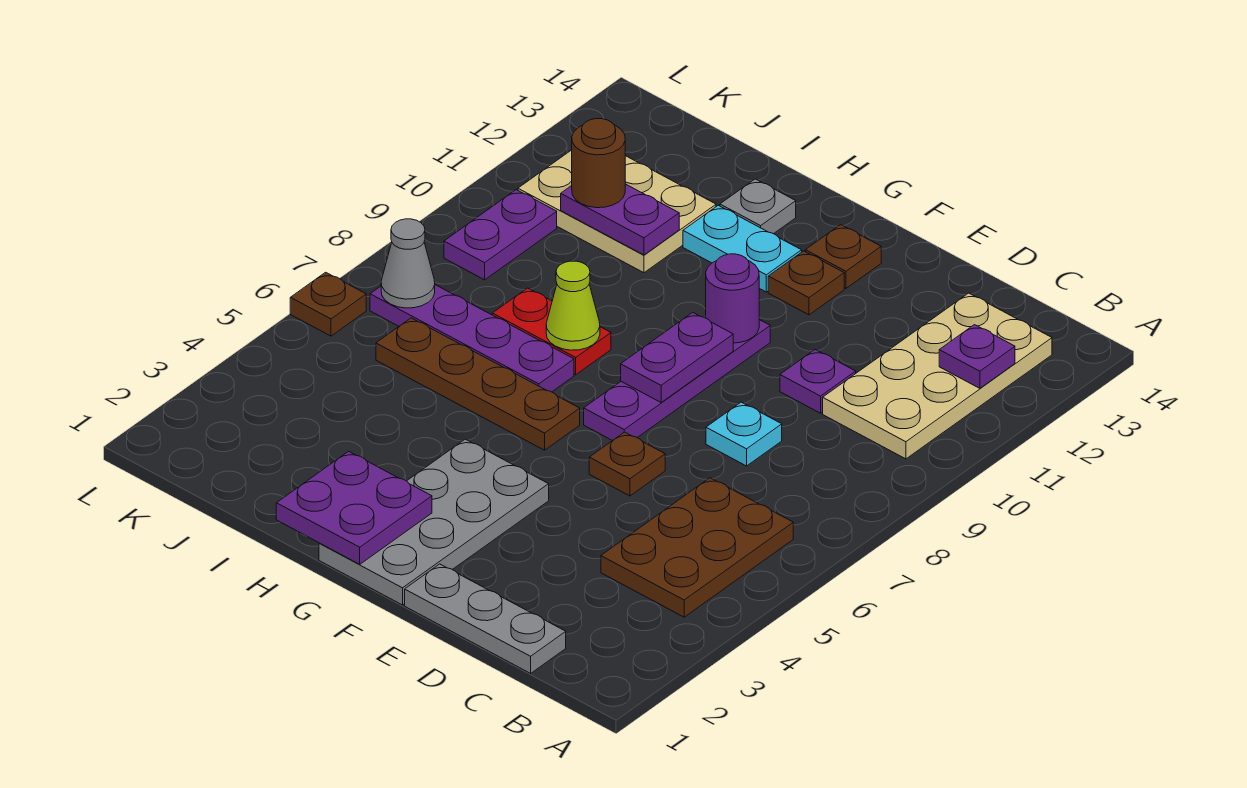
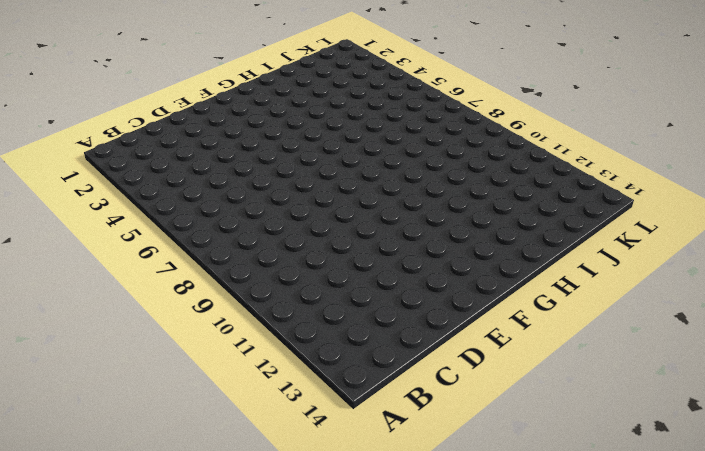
none -> brown plate B4:C6 level 1
none -> tan plate B10:C13 level 1
none -> grey plate C1:E1 level 1

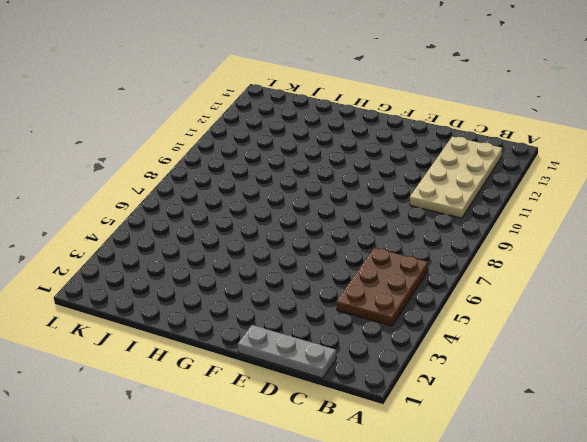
none -> cyan plate D8 level 1
none -> purple plate D10 level 1
none -> brown plate E6 level 1

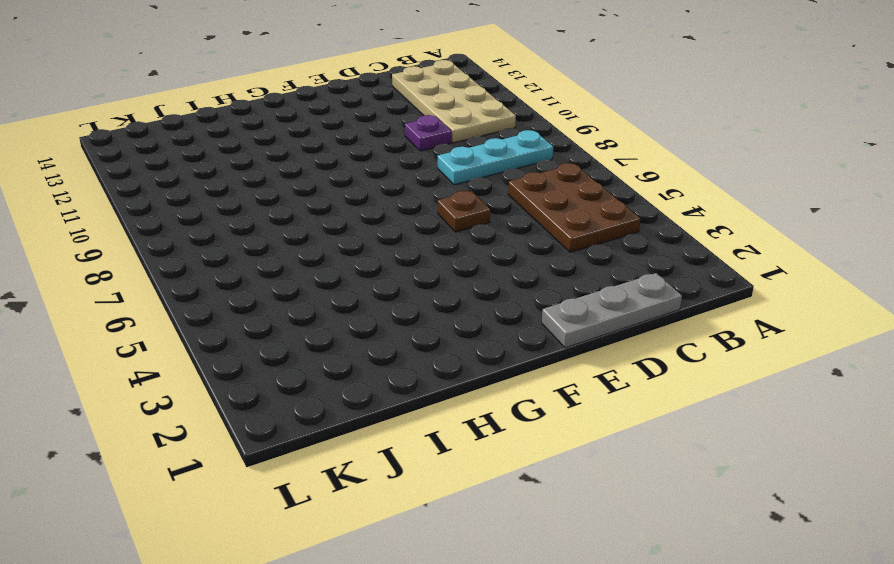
cyan plate B8:D8 level 1 -> cyan plate D8 level 1
none -> grey plate F1:G4 level 1
none -> purple plate F7:F10 level 1
none -> brown plate F12 level 1

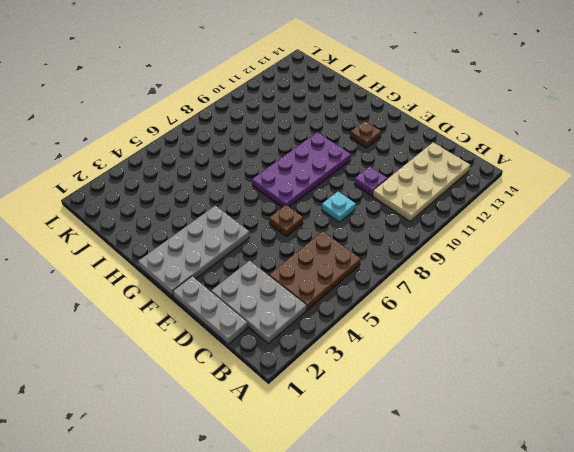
grey plate B2:D3 level 1 -> none
purple plate F7:G10 level 1 -> purple plate F7:F10 level 1
none -> brown plate F13 level 1
none -> brown plate G6:J6 level 1
none -> cyan plate G12:H12 level 1

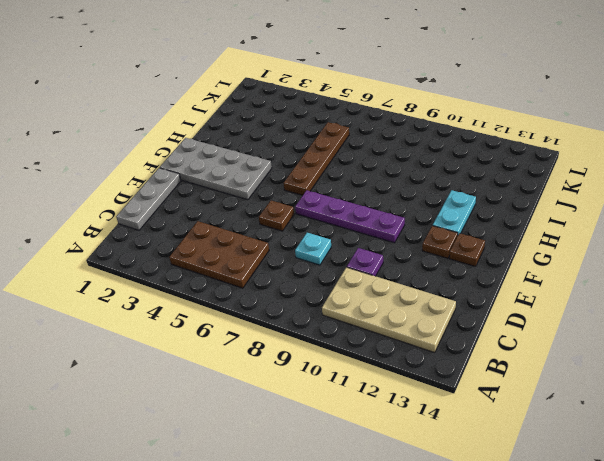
none -> purple plate H7:K7 level 1
none -> red plate H8:I8 level 1
none -> grey plate H13 level 1

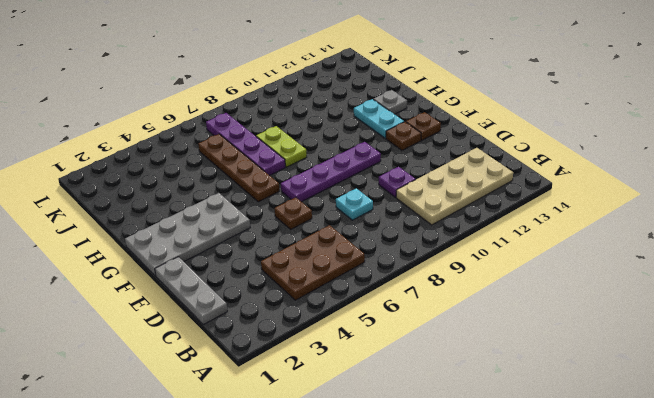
lime plate H8:I8 level 1 -> red plate H8:I8 level 1
none -> tan plate I11:K12 level 1
none -> purple plate K9:K10 level 1
none -> brown plate L6 level 1

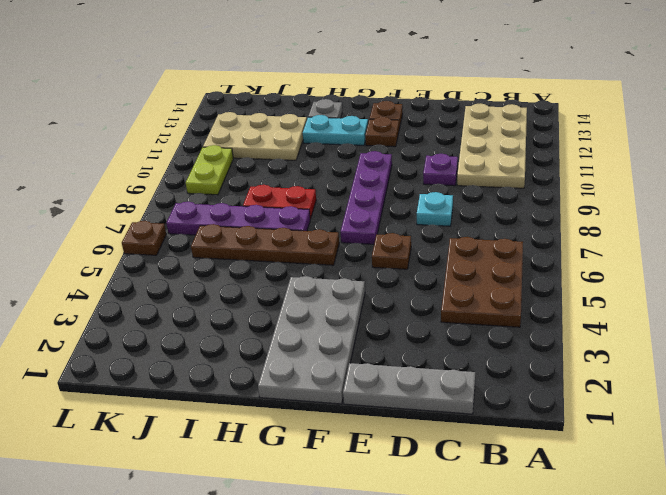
lime plate K9:K10 level 1 -> purple plate K9:K10 level 1
none -> purple plate B12 level 2
none -> purple plate F8:F9 level 2
none -> purple round brick F10 level 2

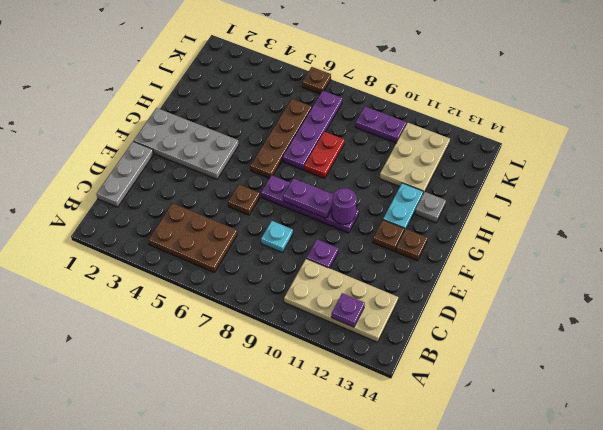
none -> purple plate G1:H2 level 2
none -> lime cone H8 level 2
none -> purple plate I11:J11 level 2

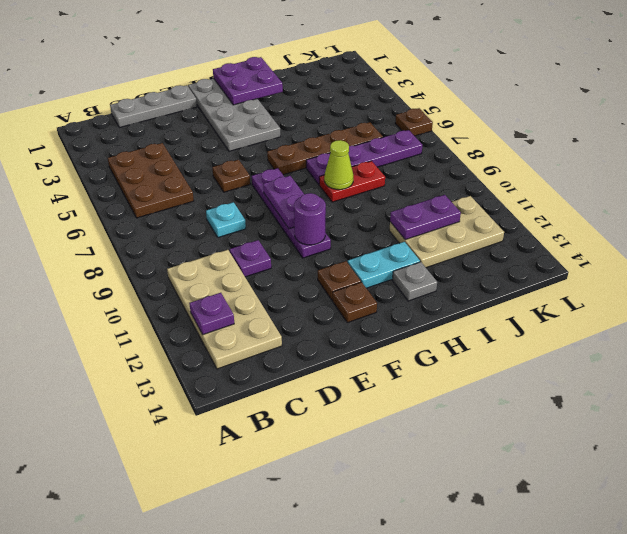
none -> purple plate K9:K10 level 1
none -> grey cone K7 level 2
none -> brown round brick J11 level 3

